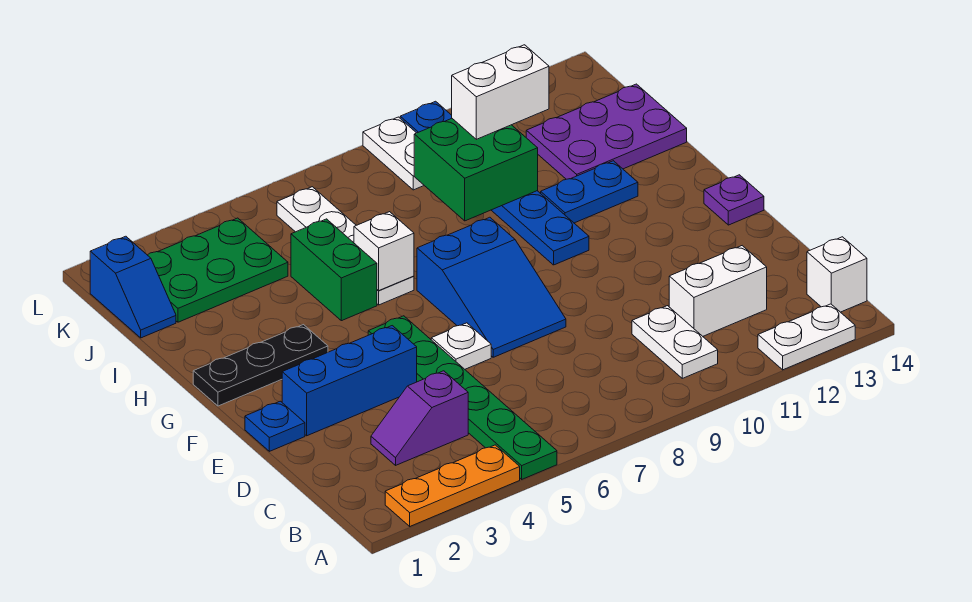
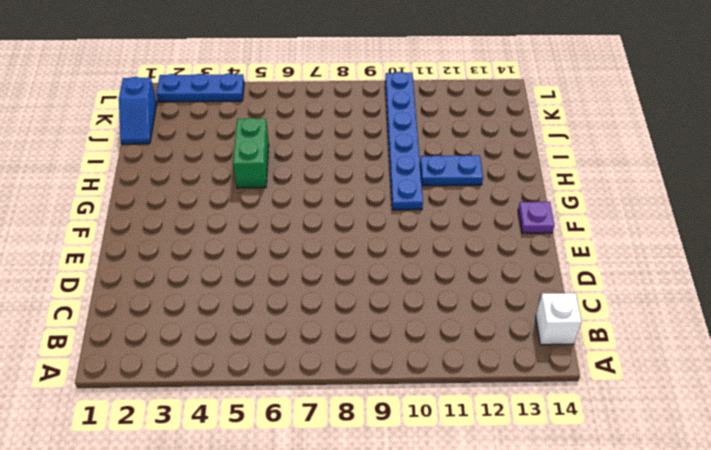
blue plate L2:L4 level 1 -> none
none -> orange plate A2:A4 level 1
none -> green plate A5:F5 level 1
none -> white plate A12:A13 level 1

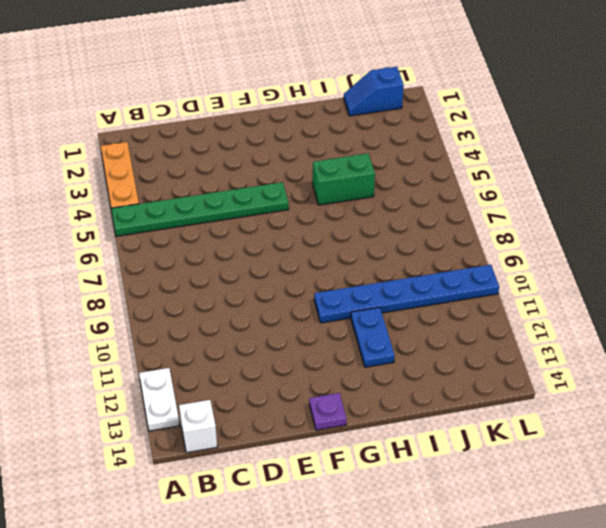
none -> white plate B10:C10 level 1
none -> purple slope C3:C4 level 1 top 4
none -> white brick C11:C12 level 1

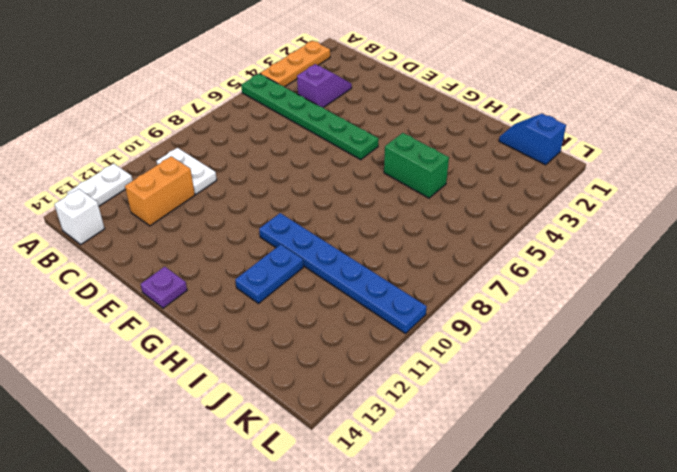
orange brick C11:C12 level 1 -> white brick C11:C12 level 1
none -> blue plate E1 level 1
none -> blue brick E2:E4 level 1
none -> white plate E6 level 1

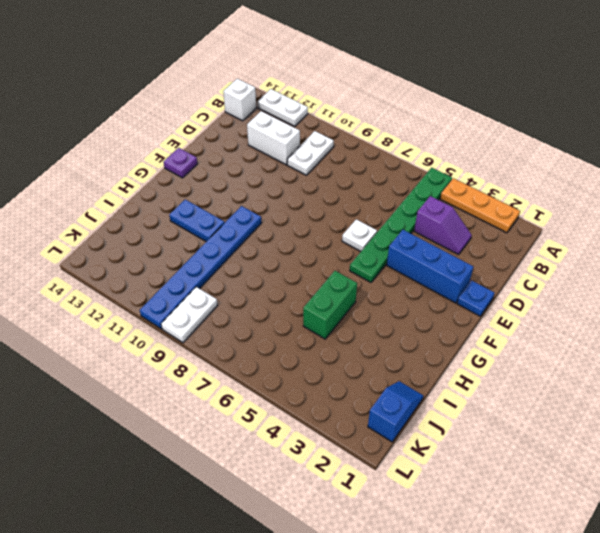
none -> blue slope E7:G8 level 1 top G
none -> black plate G1:G3 level 1
none -> white plate H6:K6 level 1

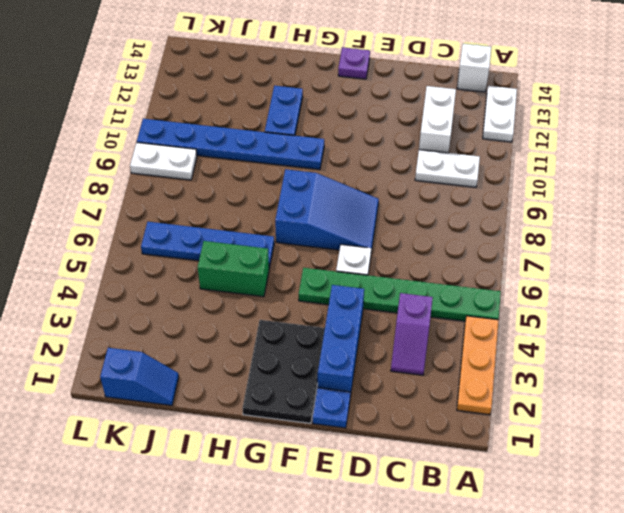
black plate F1:G3 level 1 -> black plate G1:G3 level 1
blue plate H6:K6 level 1 -> white plate H6:K6 level 1
none -> purple plate I12:J14 level 1
none -> green plate J2:K4 level 1
none -> white brick H6 level 2

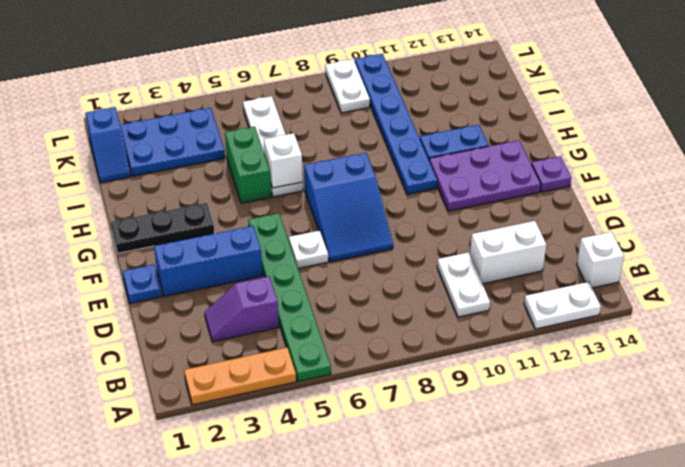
purple plate F11:G13 level 1 -> purple plate I12:J14 level 1
blue plate J2:K4 level 1 -> green plate J2:K4 level 1
none -> green brick I9:J10 level 2
none -> white brick J10:J11 level 3

